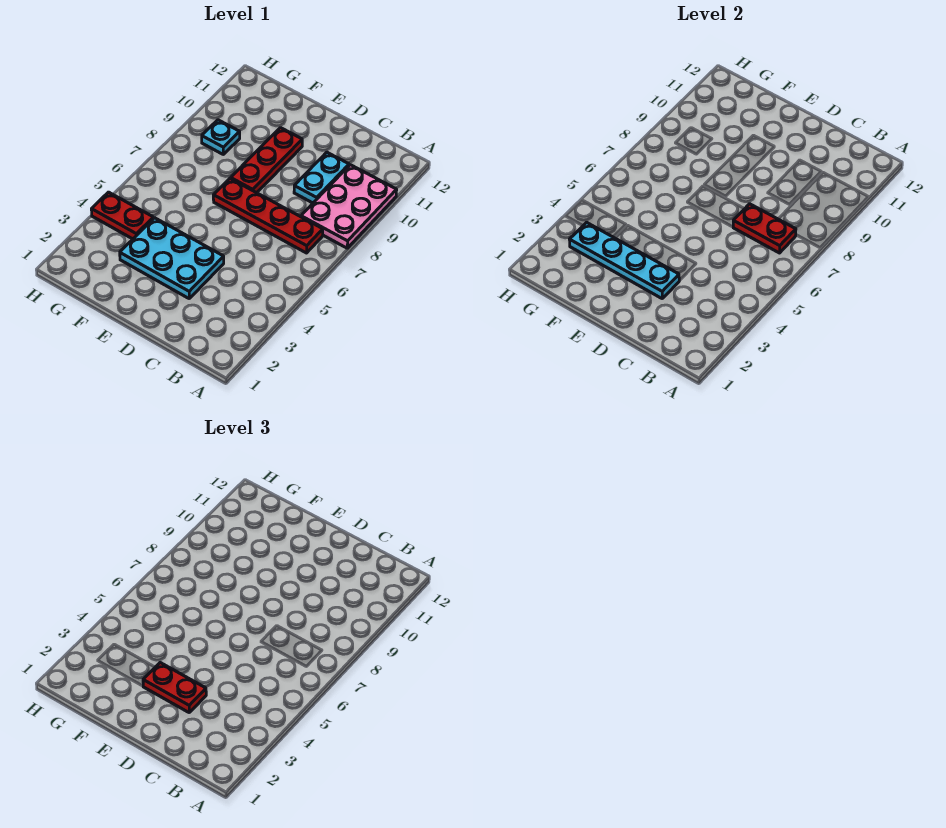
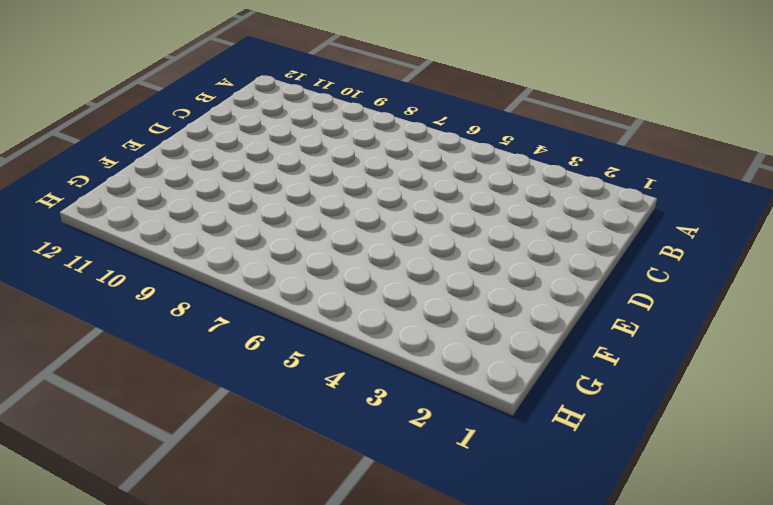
none -> pink plate A8:B10 level 1
none -> red plate B7:E7 level 1

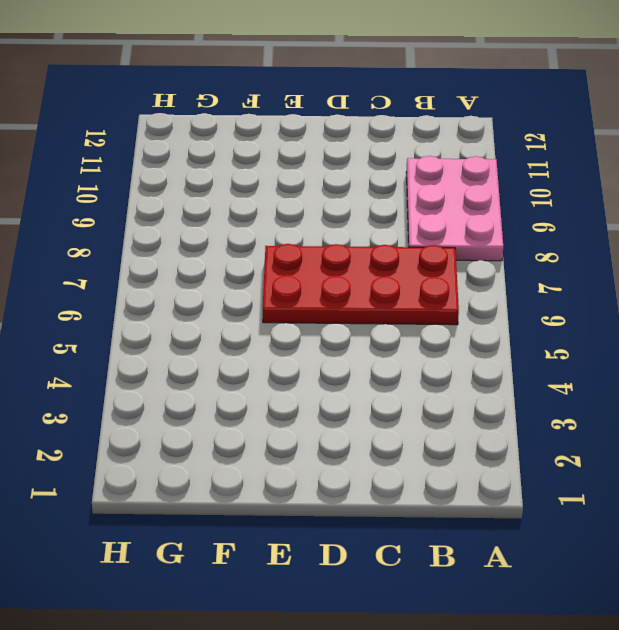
red plate B6:E7 level 1 -> red plate B7:E7 level 1
none -> cyan plate C9:C10 level 1
none -> cyan plate D3:F4 level 1

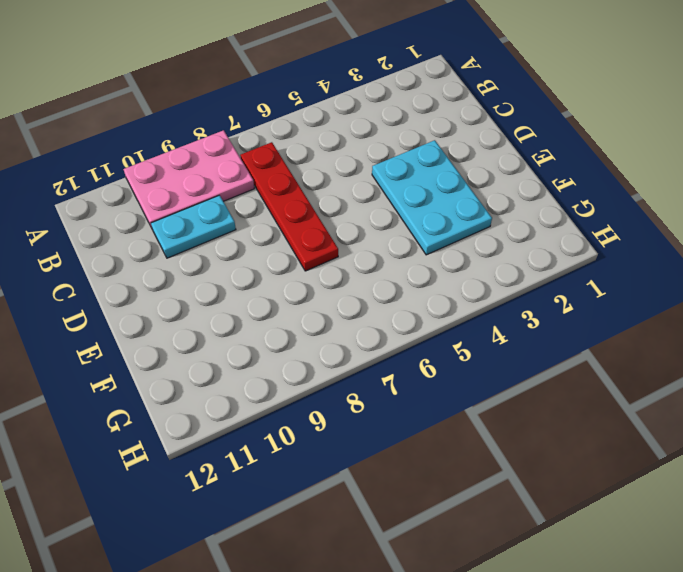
none -> red plate E8:E10 level 1
none -> red plate G4:H4 level 1

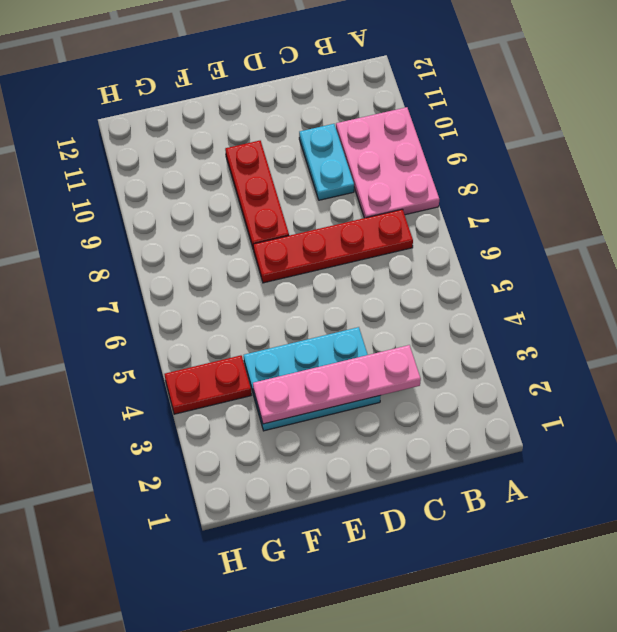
pink plate C3:F3 level 2 -> cyan plate D3:G3 level 2
none -> cyan plate G9 level 1
none -> red plate B7:C7 level 2

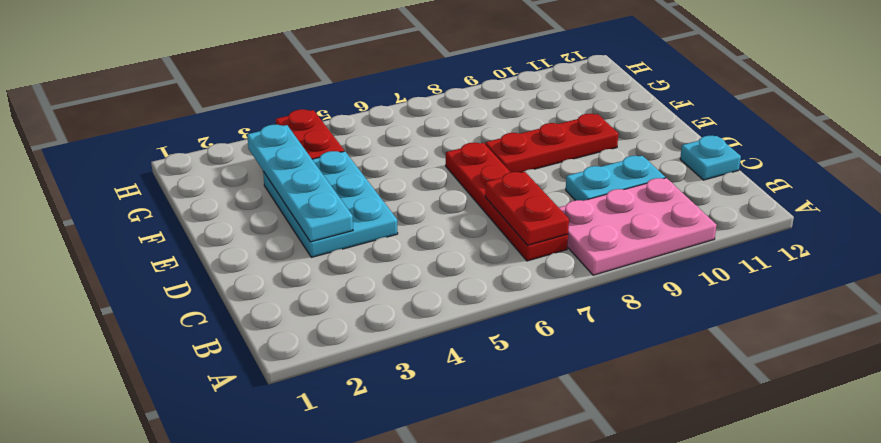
cyan plate C12 level 1 -> cyan plate G9 level 1
none -> red plate D3:E3 level 3

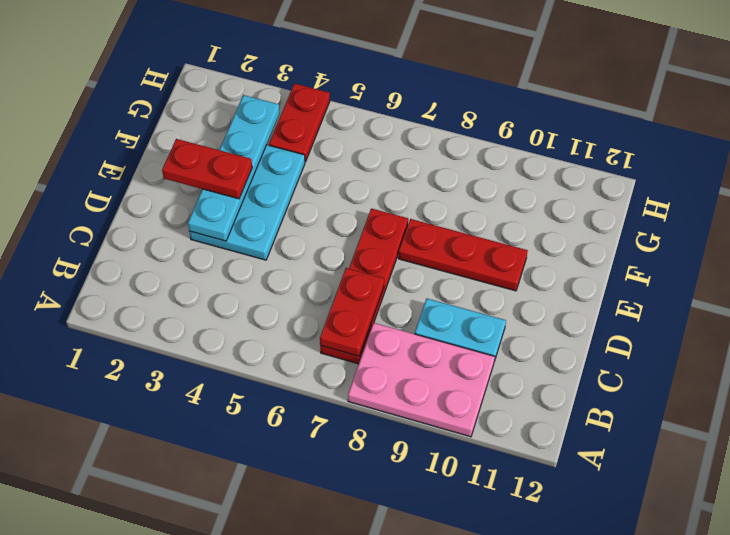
red plate E2:E3 level 3 -> red plate D3:E3 level 3
none -> cyan plate G9 level 1

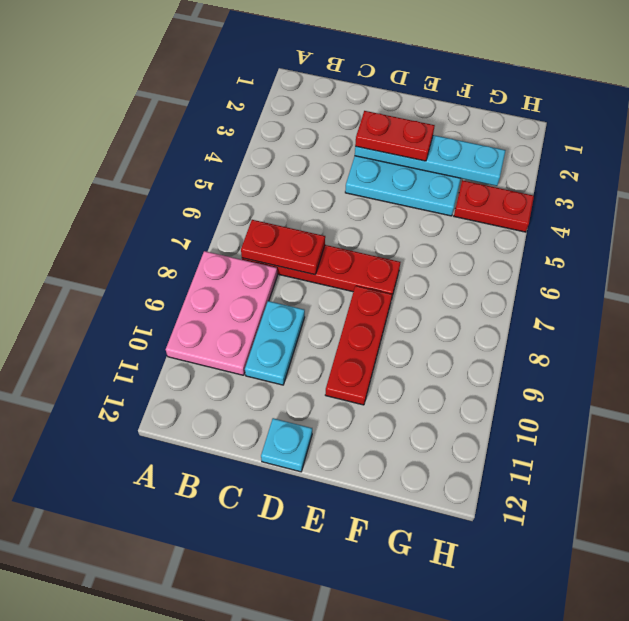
cyan plate D12 level 1 -> cyan plate G9 level 1

